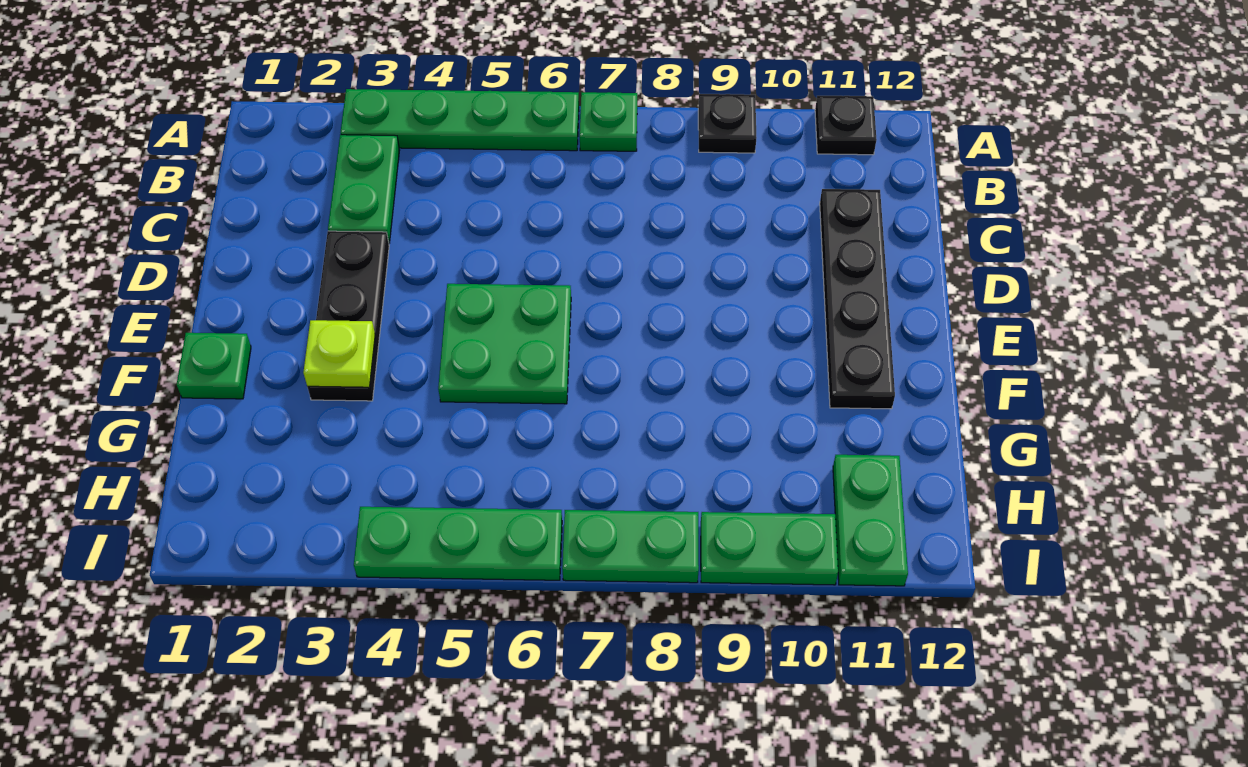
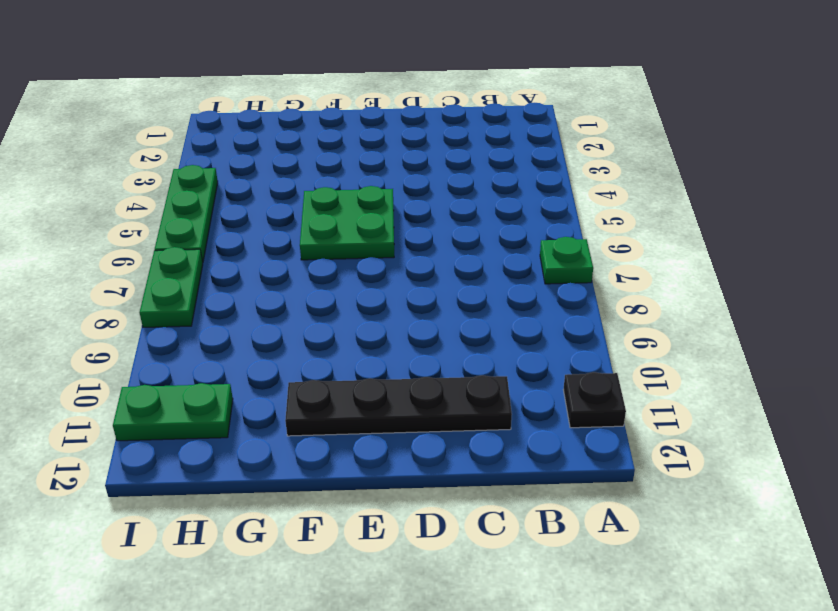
none -> green plate A3:A6 level 1
none -> black plate A9 level 1
none -> green plate B3:C3 level 1

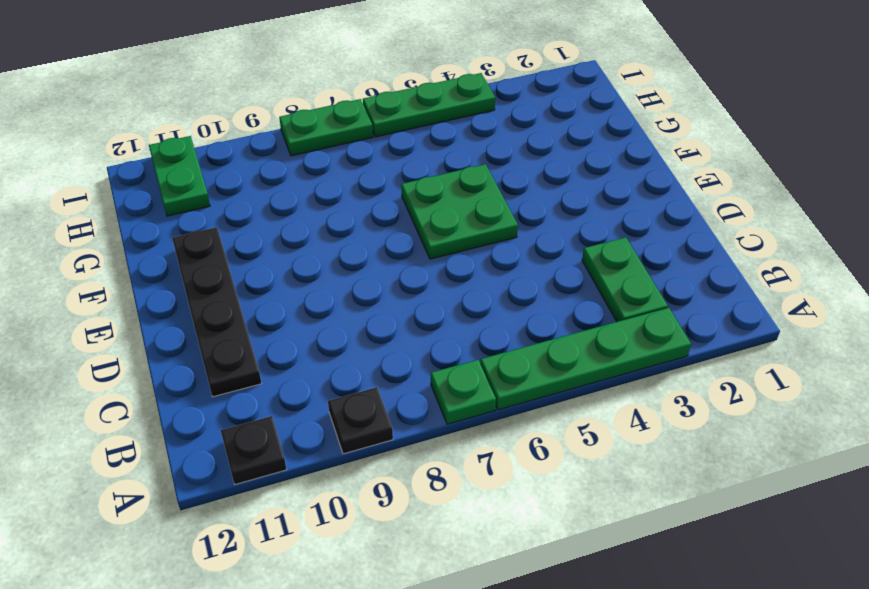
none -> black plate D3:F3 level 1
none -> green plate F1 level 1
none -> green plate I9:I10 level 1

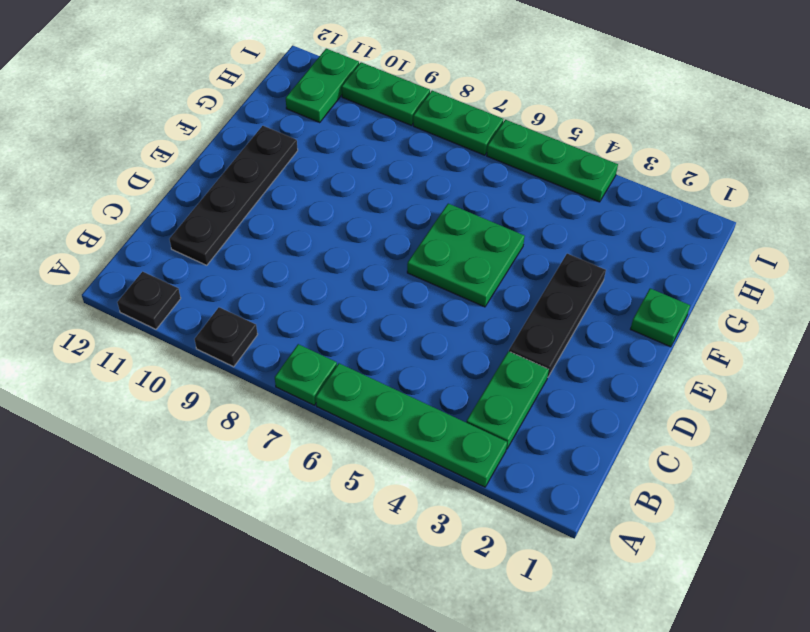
none -> lime plate F3 level 2

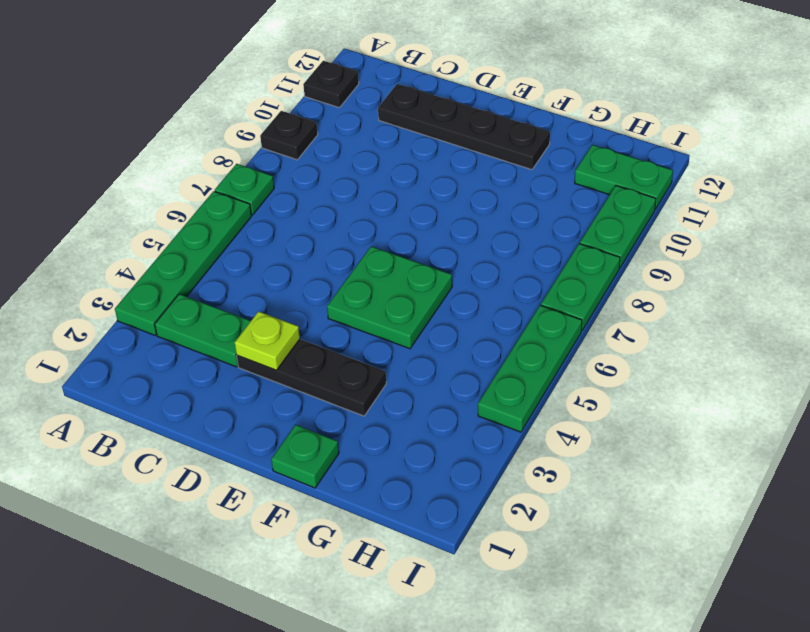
lime plate D3 level 2 -> lime plate F3 level 2

